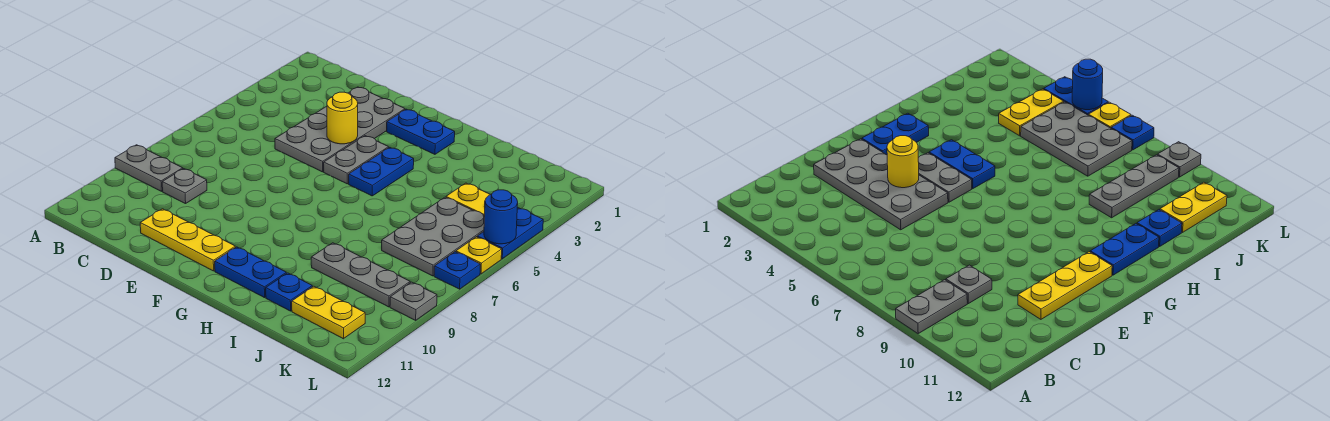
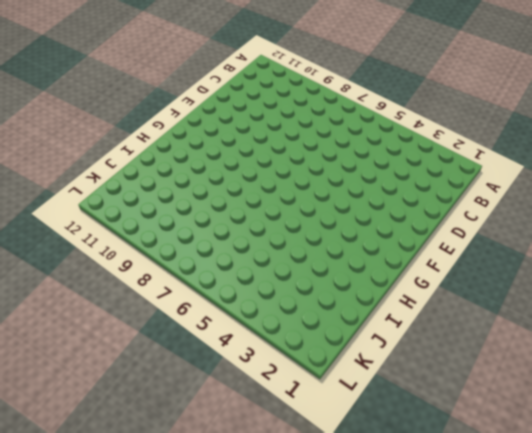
none -> grey plate A9:B9 level 1
none -> grey plate C9 level 1
none -> grey plate D2:E5 level 1

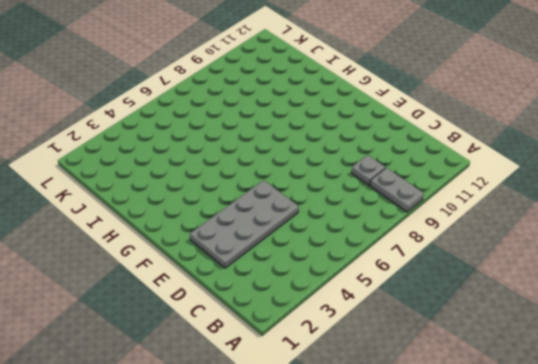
none -> yellow plate D11:F11 level 1
none -> blue plate F2:G2 level 1
none -> grey plate F4:F5 level 1

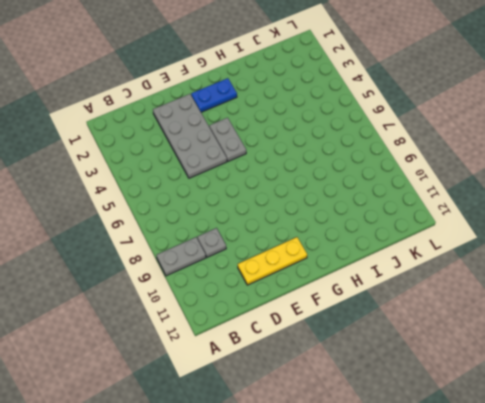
none -> blue plate G4:G5 level 1
none -> blue plate G11:H11 level 1
none -> grey plate I9:K9 level 1

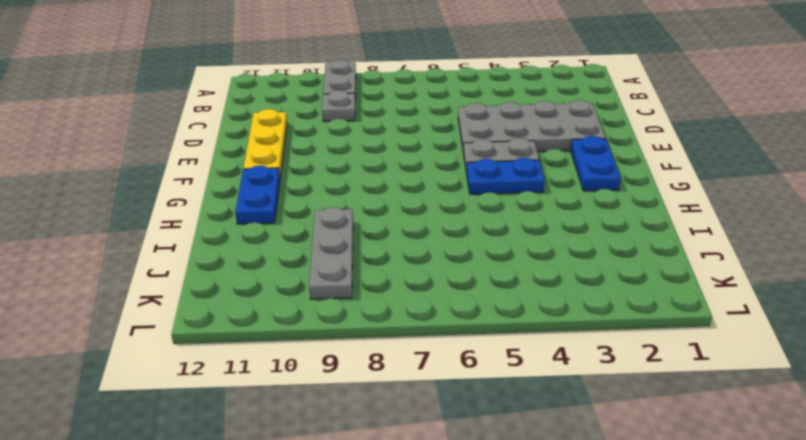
none -> blue plate I11 level 1
none -> yellow plate J4:K4 level 1
none -> grey plate J5:K7 level 1

